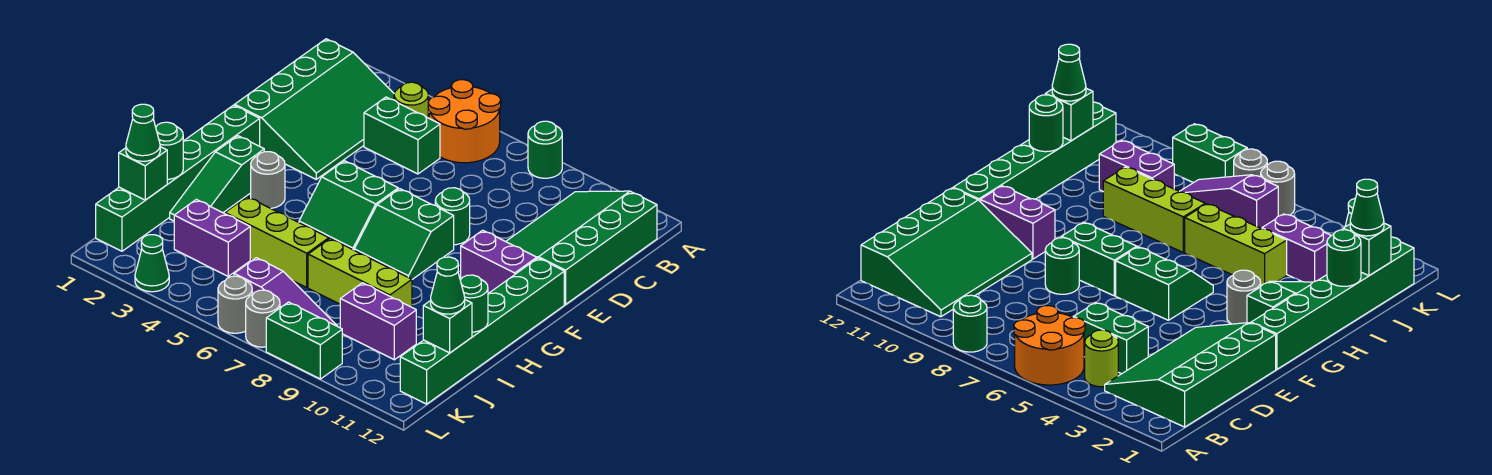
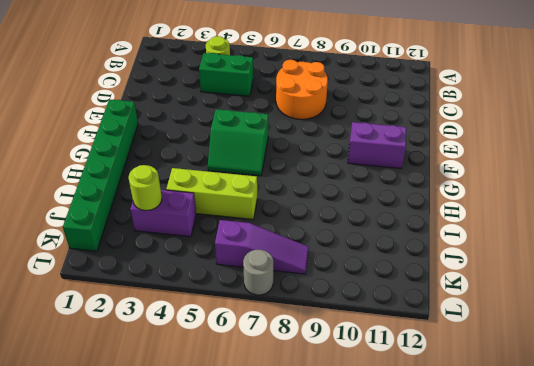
orange round brick C7:D8 level 1 -> orange round brick A5:B6 level 1
lime round brick J3 level 2 -> none
none -> green round brick A8 level 1
none -> green slope B1:E3 level 1 top 1
none -> green slope B10:E12 level 1 top 12

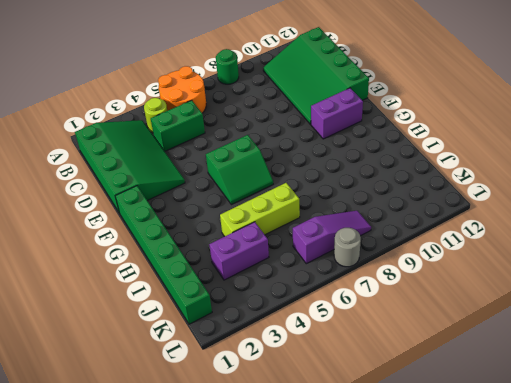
none -> green round brick E8 level 1
none -> green slope F7:G8 level 1 top F
none -> green brick F12:K12 level 1

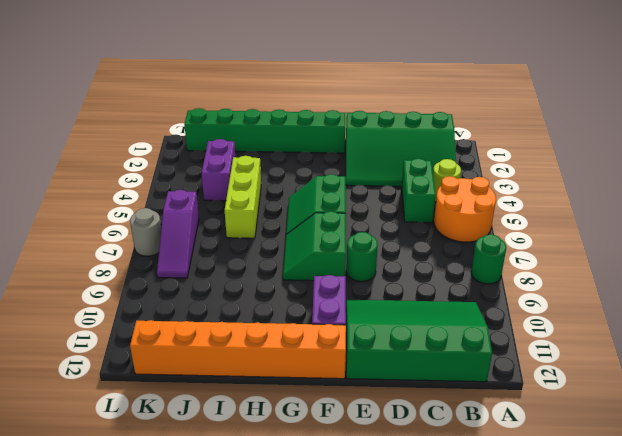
orange brick F12:K12 level 1 -> green brick F12:K12 level 1
none -> green slope G2:I2 level 1 top G
none -> grey round brick G3 level 1
none -> lime brick I7:I9 level 1

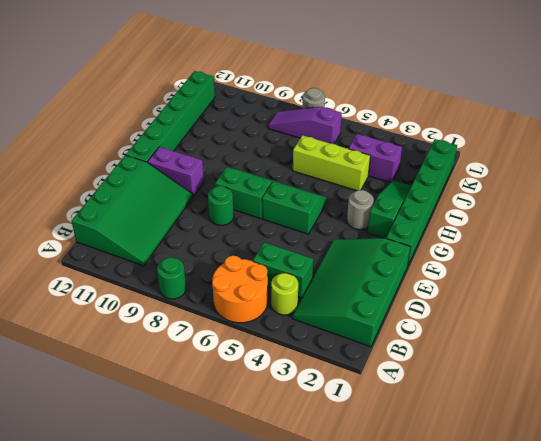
none -> lime brick I7:I9 level 1
none -> purple brick J9:J10 level 1
none -> green cone L3 level 1

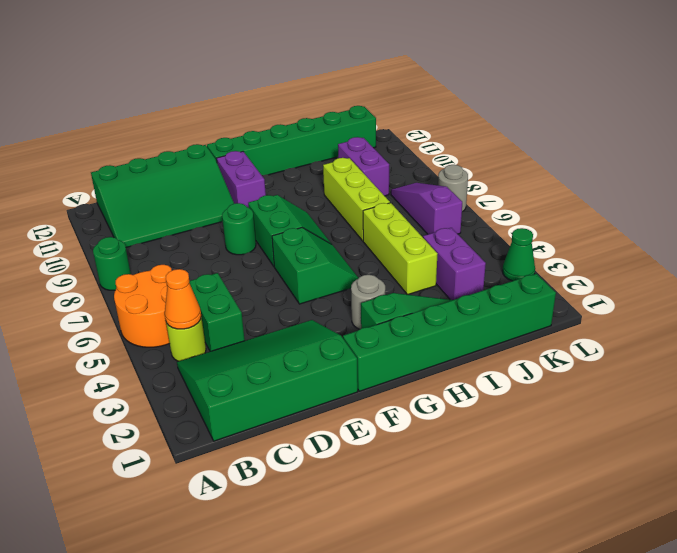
orange cone B4 level 2 -> none
none -> grey round brick L6 level 1
none -> green brick L8:L9 level 1
none -> green round brick I1 level 2

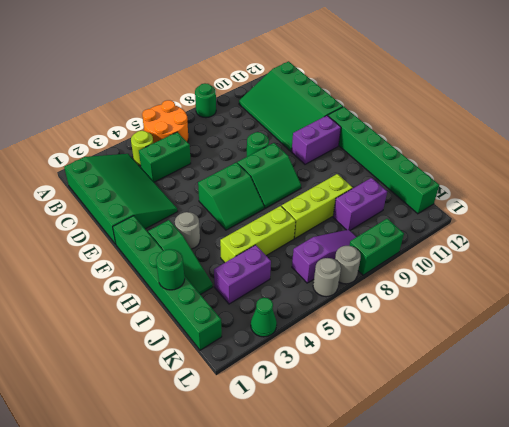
none -> green round brick I12 level 2
none -> green brick J1 level 2
none -> green brick J12 level 2

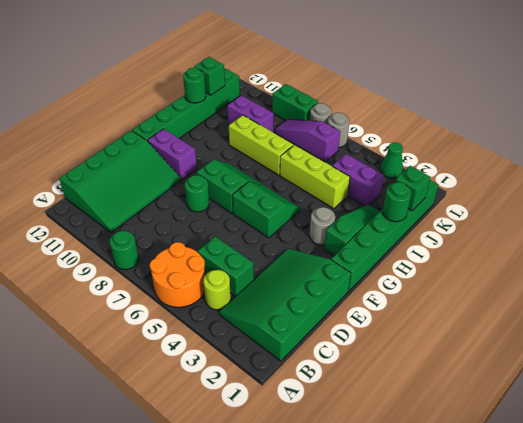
none -> green cone J1 level 3
none -> green cone J12 level 3

